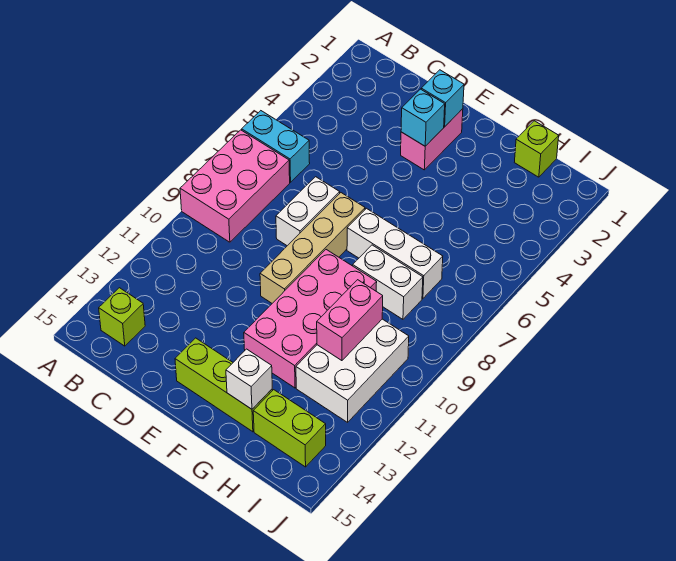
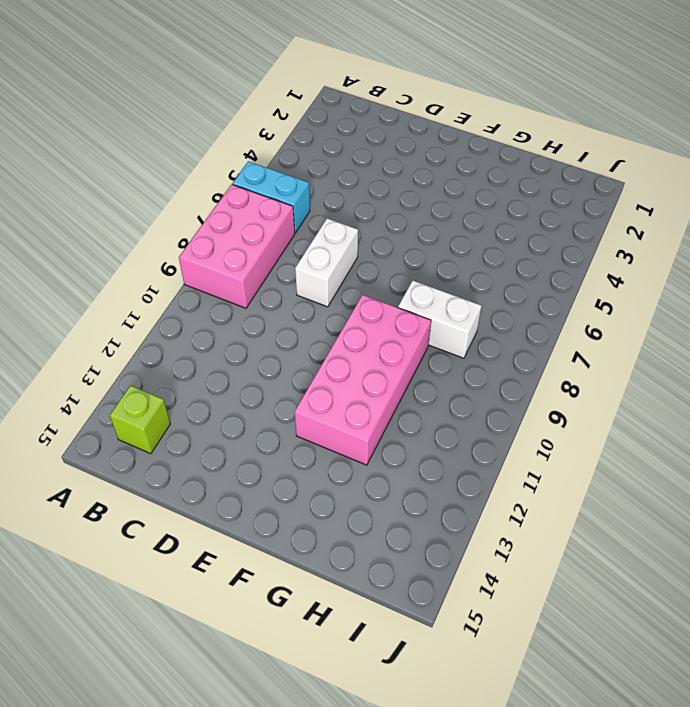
none -> pink brick E2:E3 level 1
none -> tan brick E7:E10 level 1
none -> lime brick E14:G14 level 1

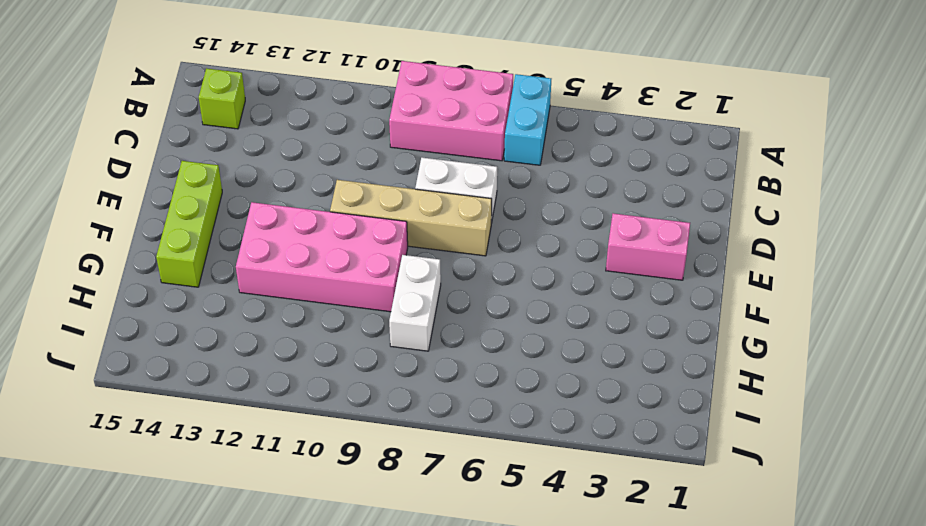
none -> white brick F7:H7 level 1
none -> lime brick H1 level 1
none -> white brick H10:I12 level 1

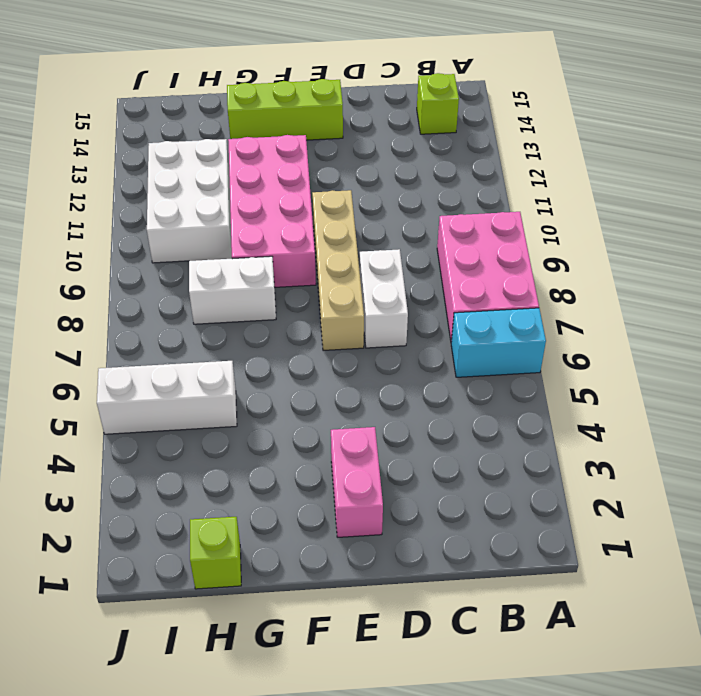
white brick H5:J5 level 1 -> white brick F7:H7 level 1
none -> lime brick H14:I14 level 1
none -> cyan brick E2 level 2
none -> cyan brick E3 level 2

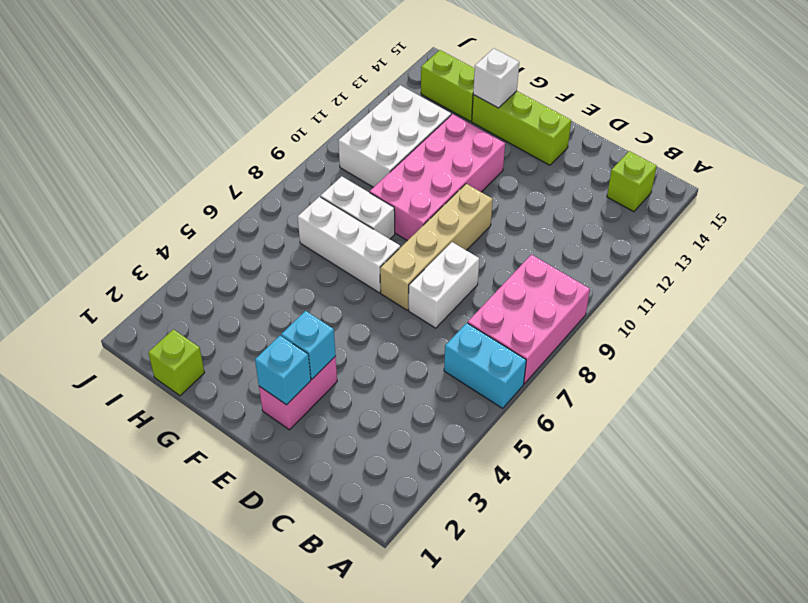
none -> pink brick H10:H11 level 2

